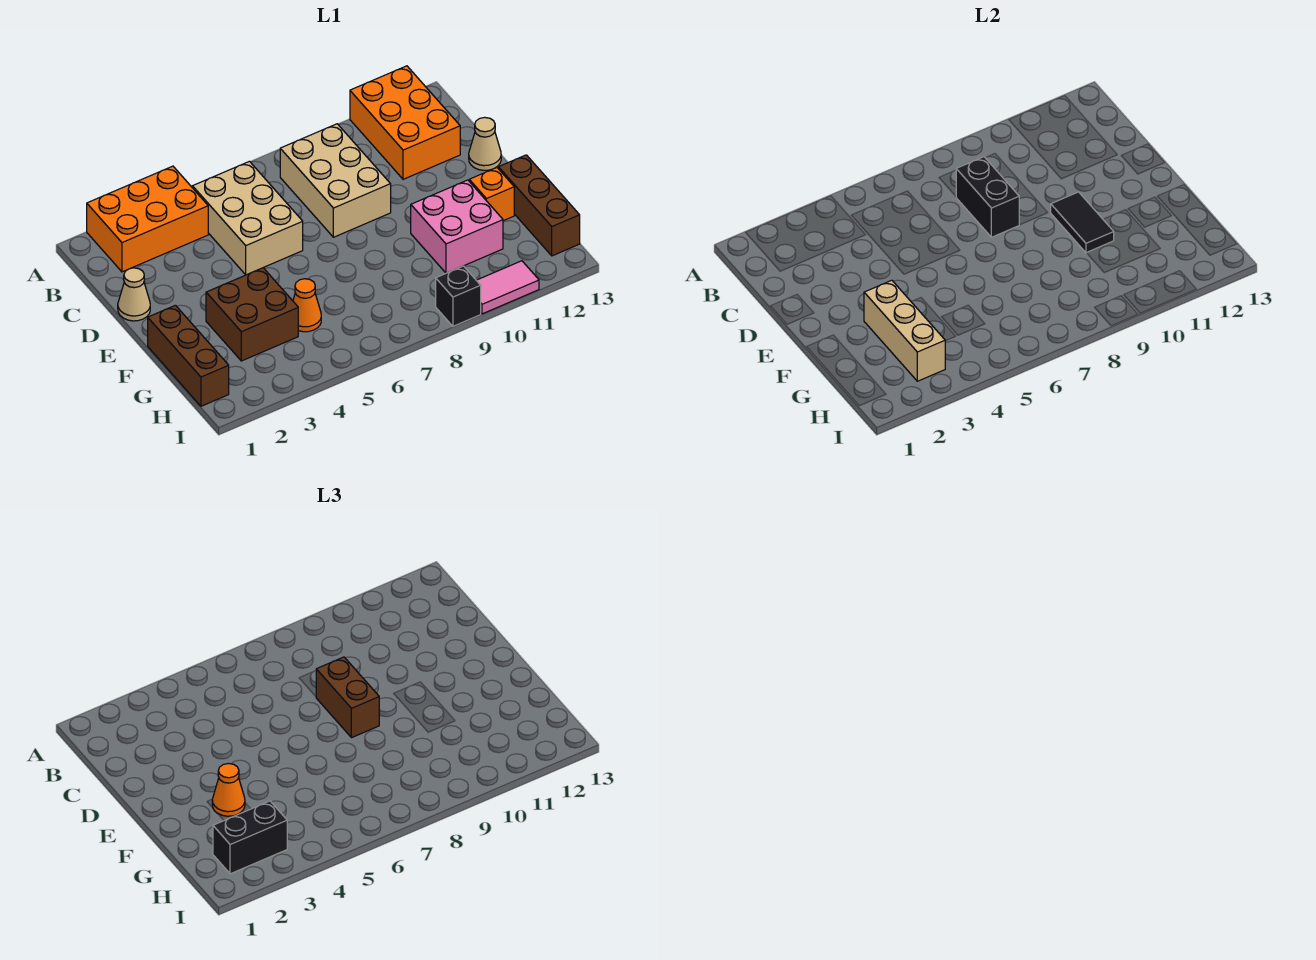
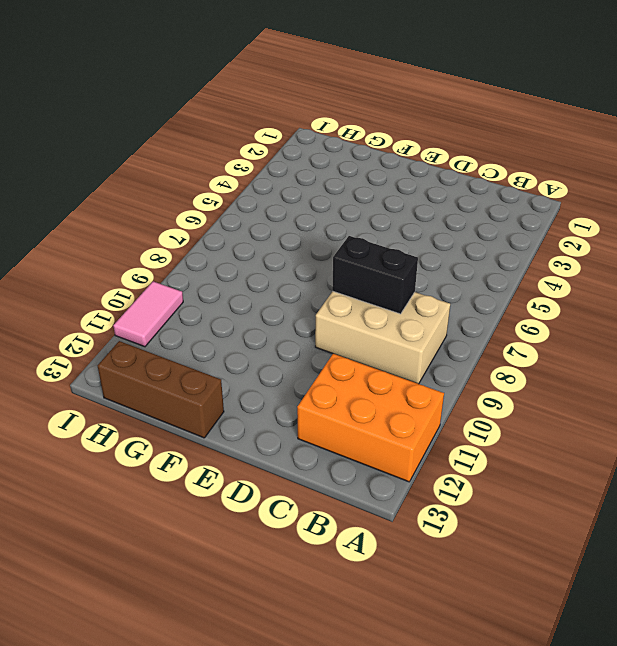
none -> orange brick A2:B4 level 1
none -> tan brick B5:D6 level 1
none -> tan cone D1 level 1

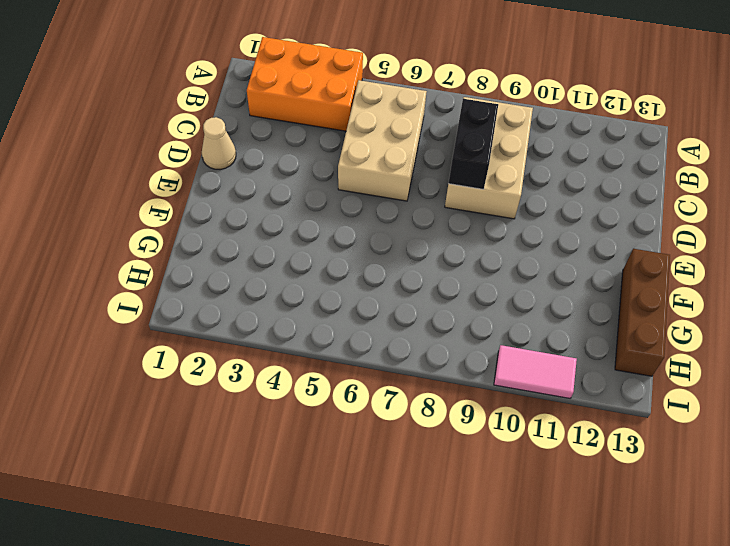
none -> orange brick A11:C12 level 1
none -> tan cone D13 level 1
none -> brown brick F1:H1 level 1

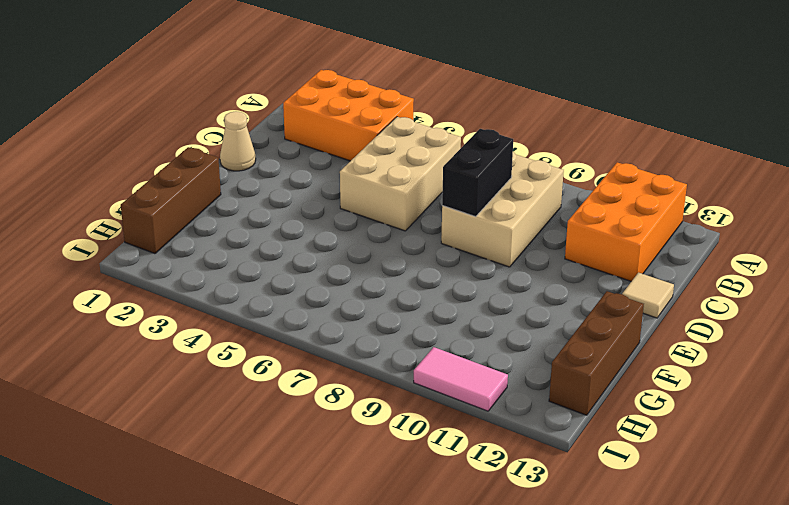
tan tile D13 level 1 -> tan cone D13 level 1
none -> brown brick F3:G4 level 1
none -> pink brick F10:G11 level 1
none -> orange brick F12 level 1

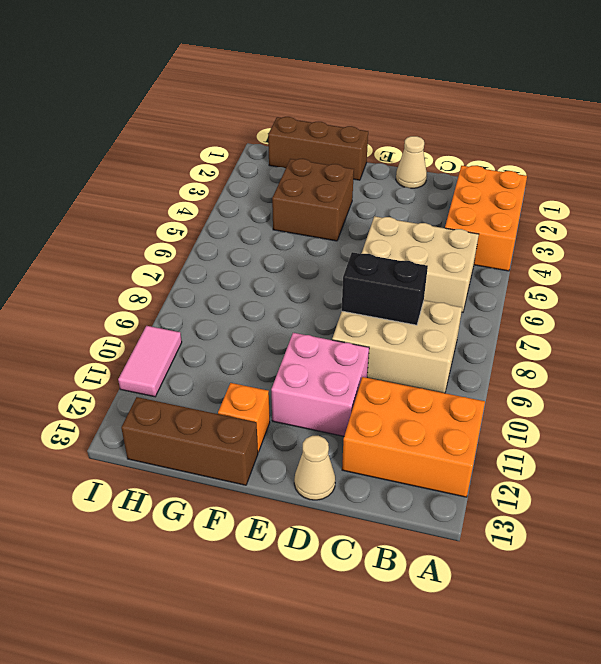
pink brick D10:E11 level 1 -> pink brick F10:G11 level 1
none -> orange cone G5 level 1
none -> black brick I9 level 1
none -> black tile E10:F10 level 2

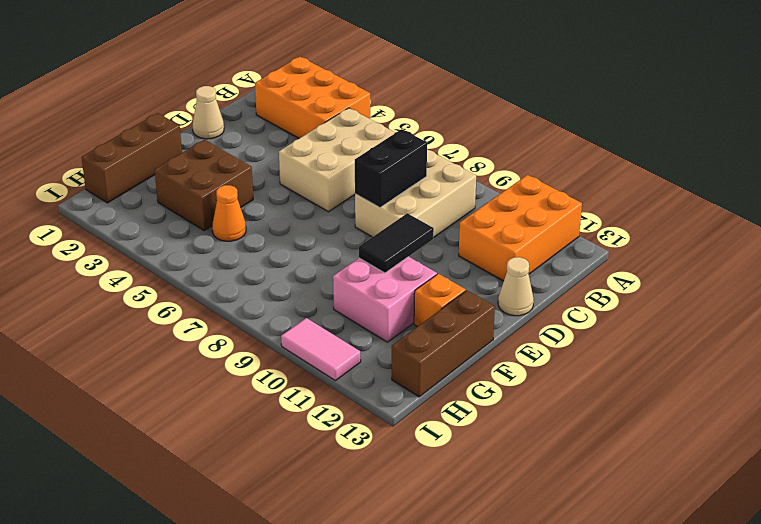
none -> black brick I9 level 1
none -> tan brick F3:H3 level 2
none -> brown brick D8:E8 level 3

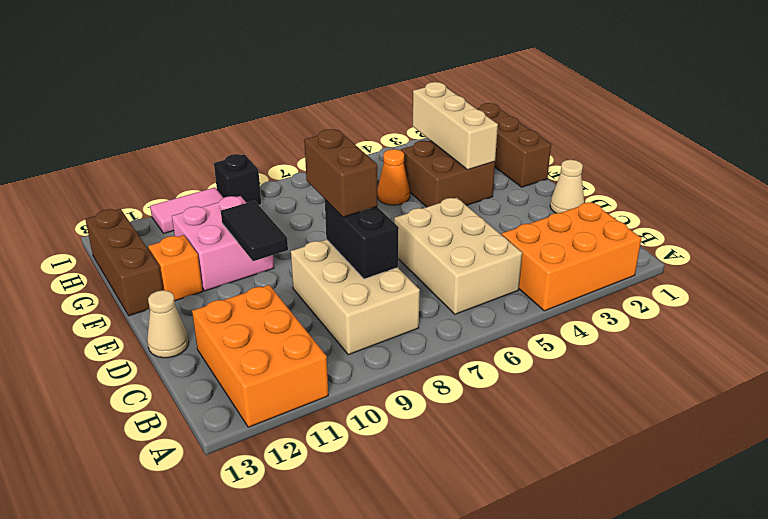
none -> orange cone F3 level 3
none -> black brick H2:H3 level 3

